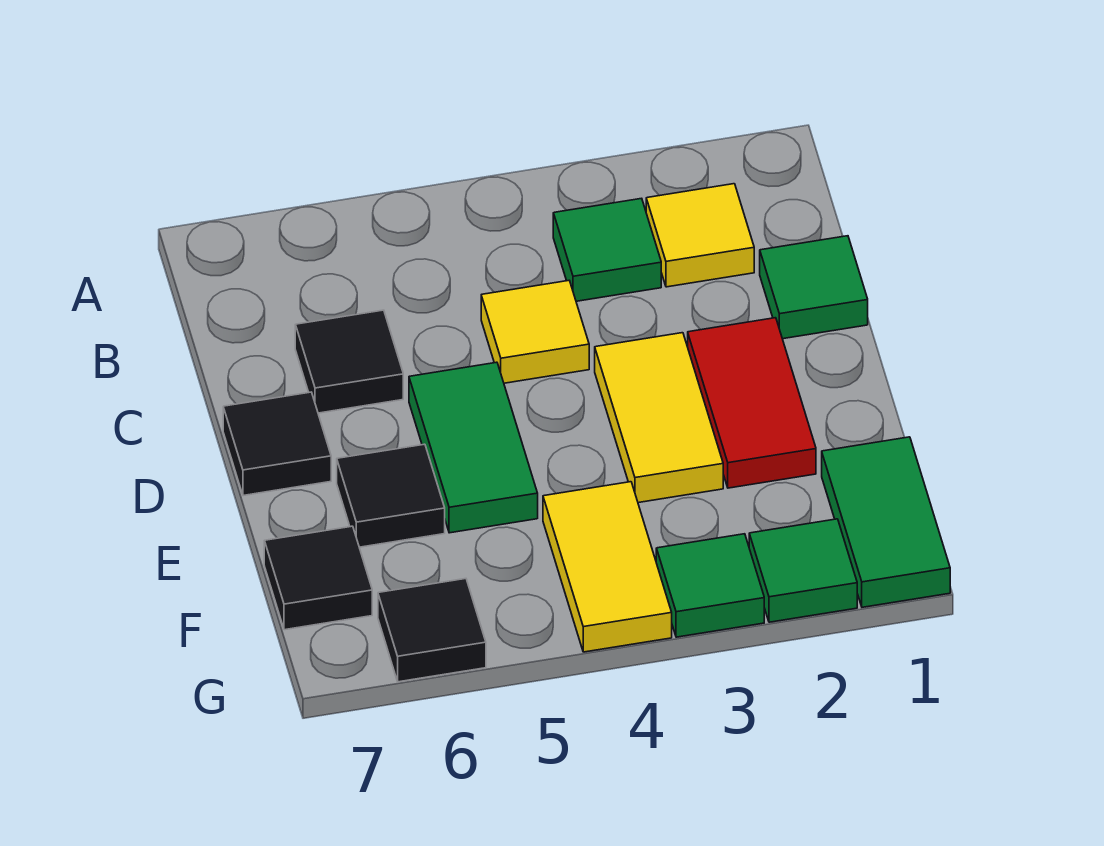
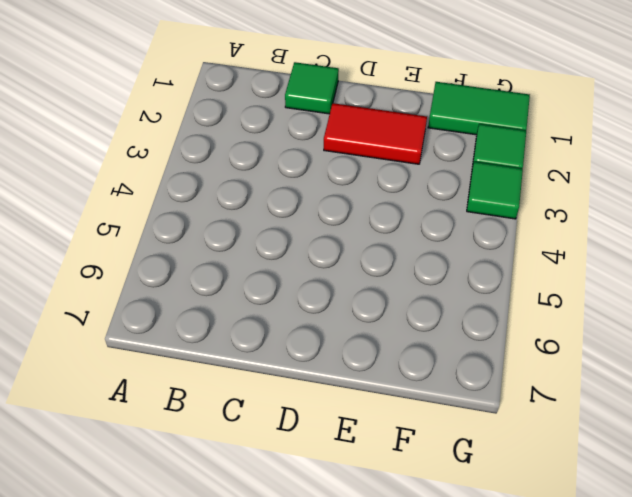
none -> yellow tile B2 level 1
none -> green tile B3 level 1
none -> yellow tile C4 level 1

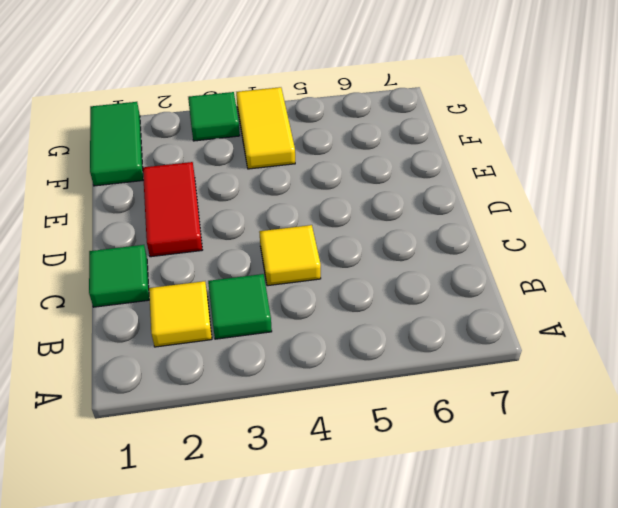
none -> black tile C6 level 1
none -> yellow tile D3:E3 level 1
none -> green tile D5:E5 level 1

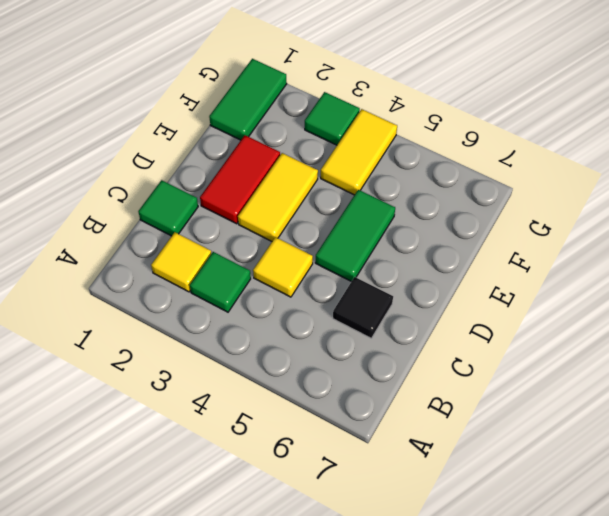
none -> black tile D7 level 1
none -> black tile E6 level 1
none -> black tile F7 level 1

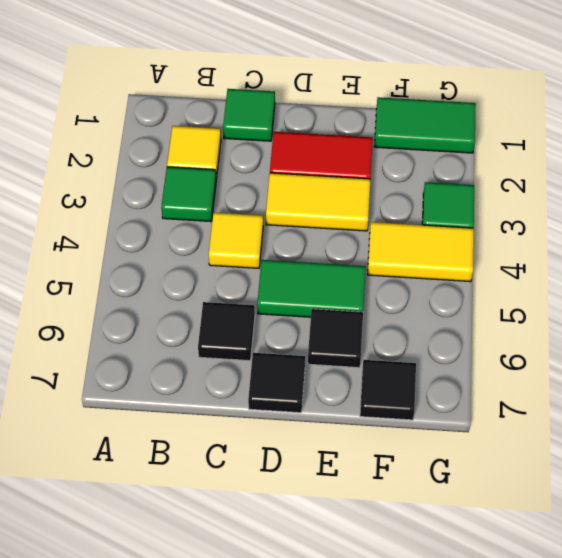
none -> green tile G2 level 1
none -> black tile G6 level 1

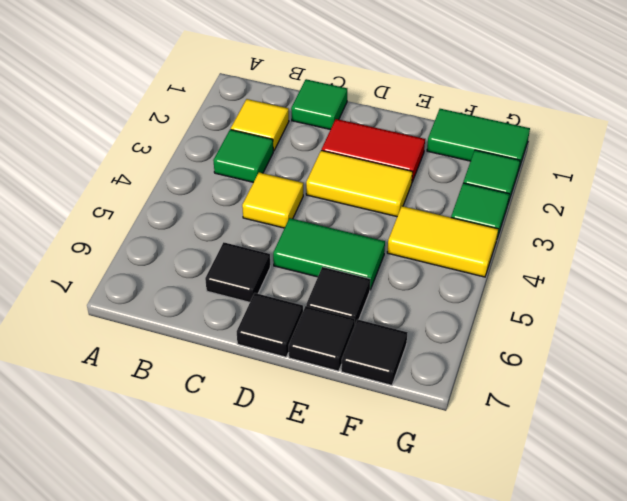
black tile E7 level 1 -> black tile G6 level 1

